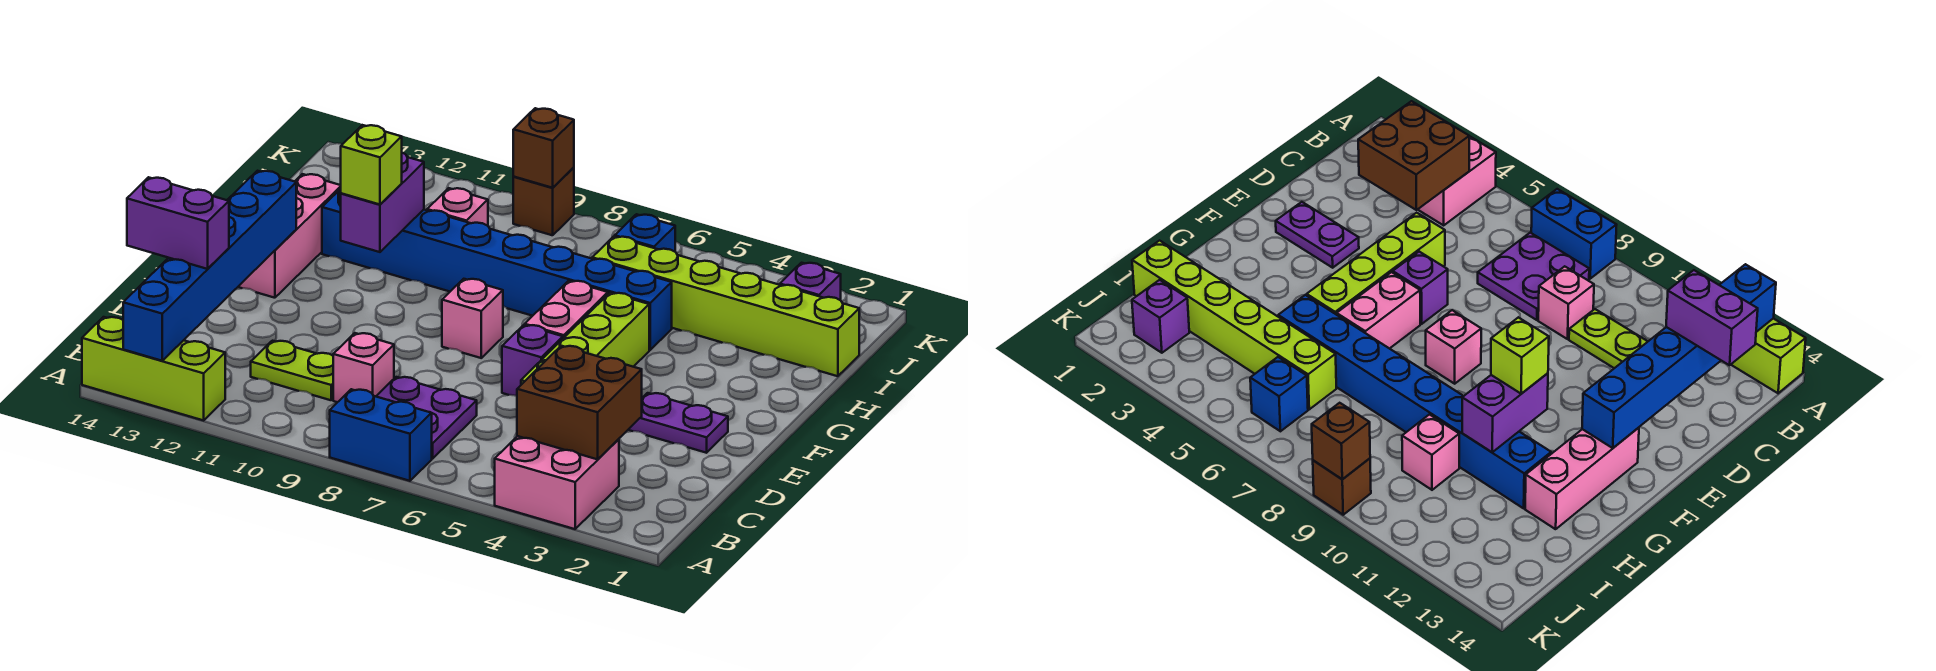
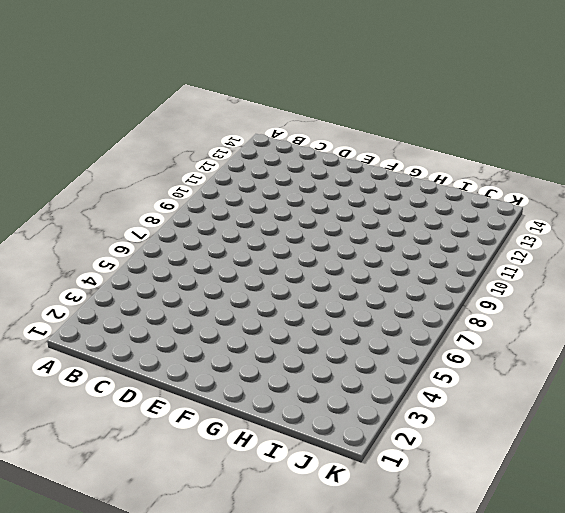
none -> pink brick A3:B4 level 1
none -> blue brick A7:A8 level 1
none -> lime brick A12:A14 level 1

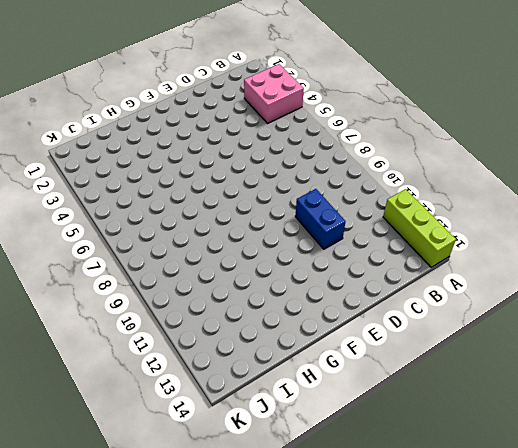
blue brick D10:D11 level 1 -> blue brick A7:A8 level 1
none -> purple plate B7:C8 level 1
none -> pink brick C9 level 1
none -> lime plate C10:C11 level 1

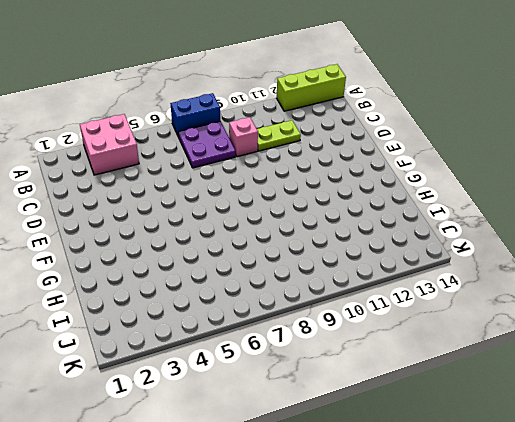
none -> lime brick D5:G5 level 1
none -> purple plate E2:E3 level 1
none -> purple brick E6 level 1

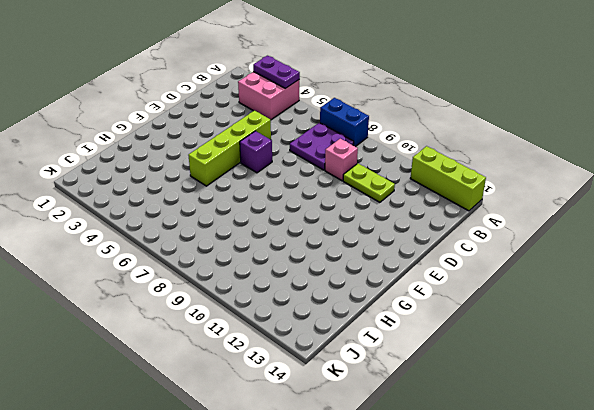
purple plate A3:A4 level 2 -> purple plate E2:E3 level 1
none -> pink brick F6:G6 level 1
none -> pink brick F8 level 1
none -> pink brick F13:H13 level 1

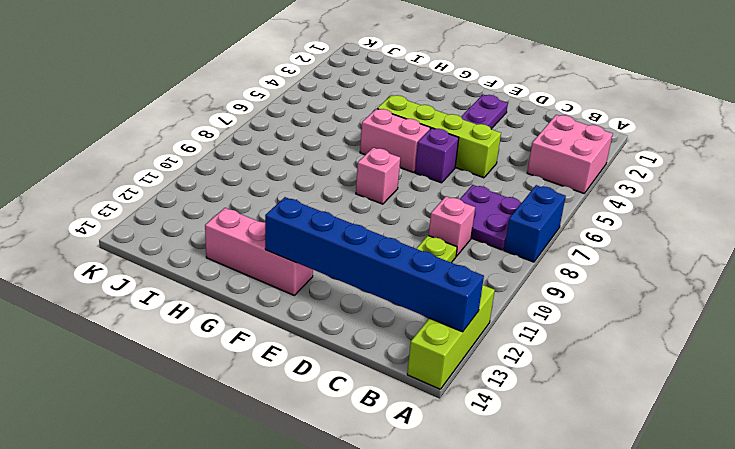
none -> blue brick H5:H12 level 1
none -> lime brick I1:I6 level 1
none -> pink brick I10 level 1

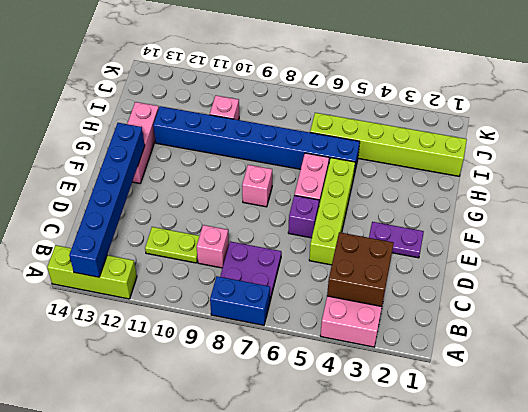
none -> purple brick J2 level 1
none -> blue brick J6 level 1
none -> brown brick K9 level 1

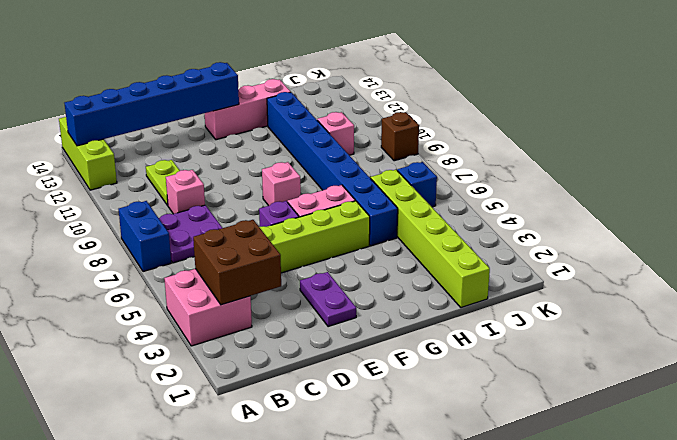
none -> purple brick J2 level 1
none -> purple brick G11:H11 level 2
none -> brown brick K9 level 2

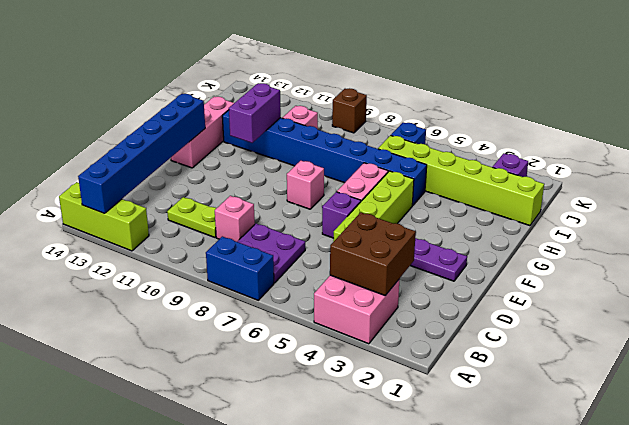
none -> brown brick K9 level 2
none -> purple brick C13:C14 level 3
none -> lime brick G11 level 3

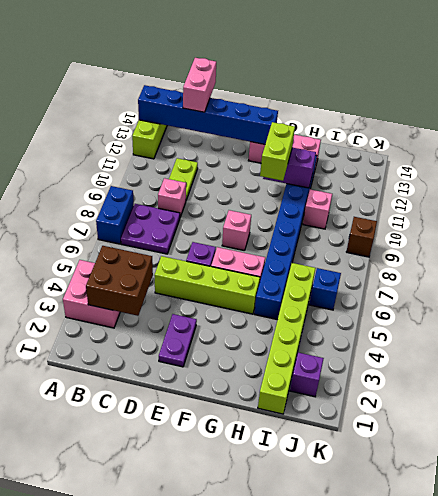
pink brick C13:C14 level 3 -> purple brick C13:C14 level 3
lime brick G10:G11 level 3 -> lime brick G11 level 3
none -> brown brick K9 level 2

